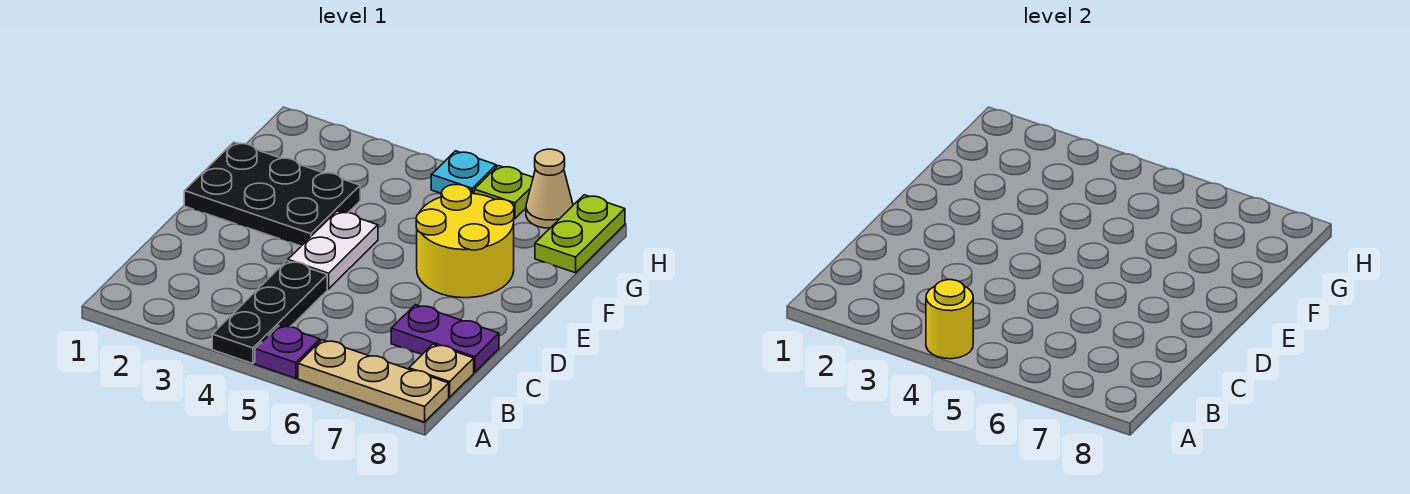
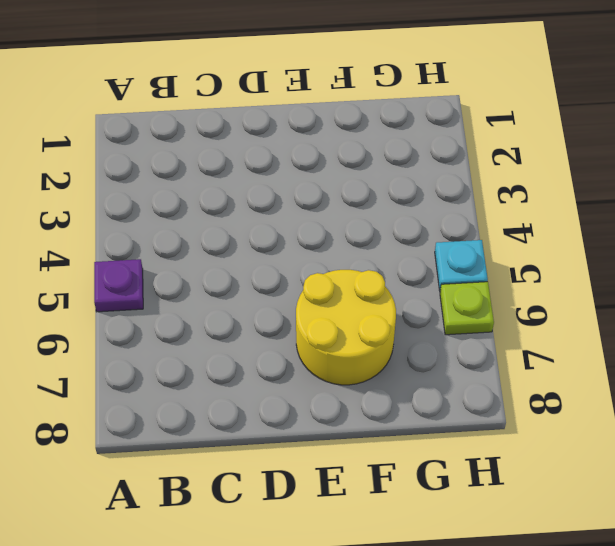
none -> black plate A4:C4 level 1
none -> tan plate A6:A8 level 1
none -> tan plate B8 level 1

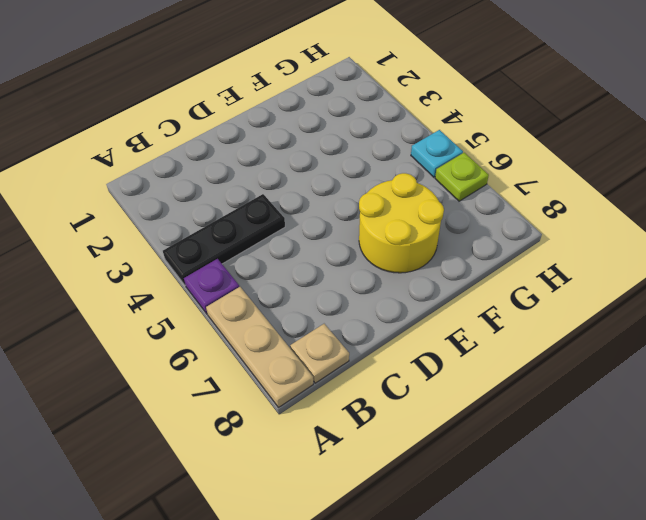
none -> purple plate C7:C8 level 1
none -> white plate D4:E4 level 1
none -> black plate E1:F3 level 1

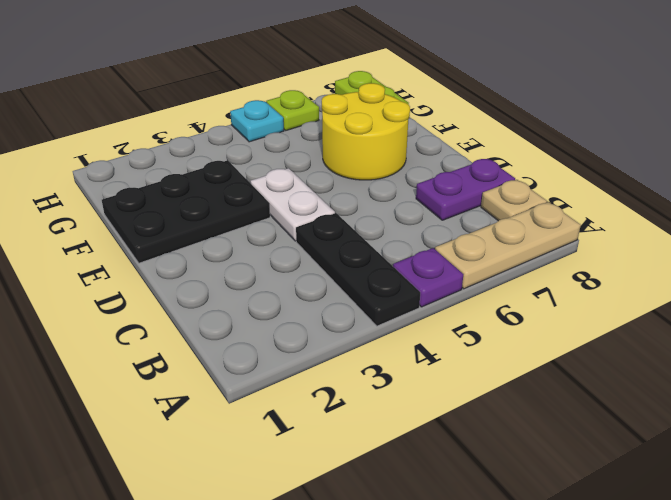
none -> tan cone H7 level 1
none -> yellow round brick A4 level 2

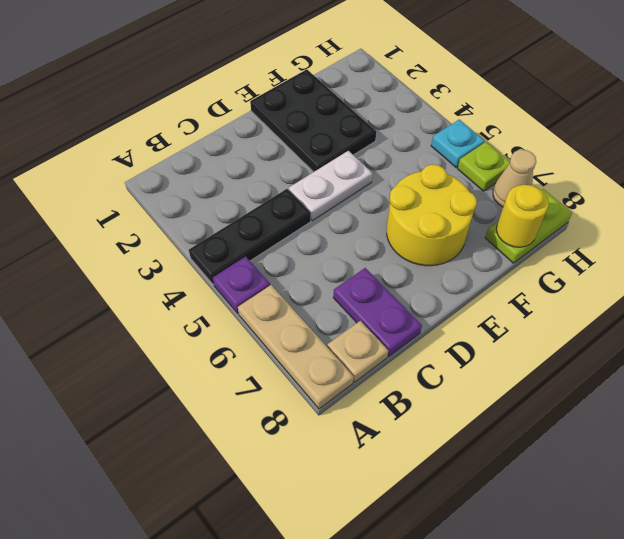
yellow round brick G8 level 2 -> yellow round brick A4 level 2

